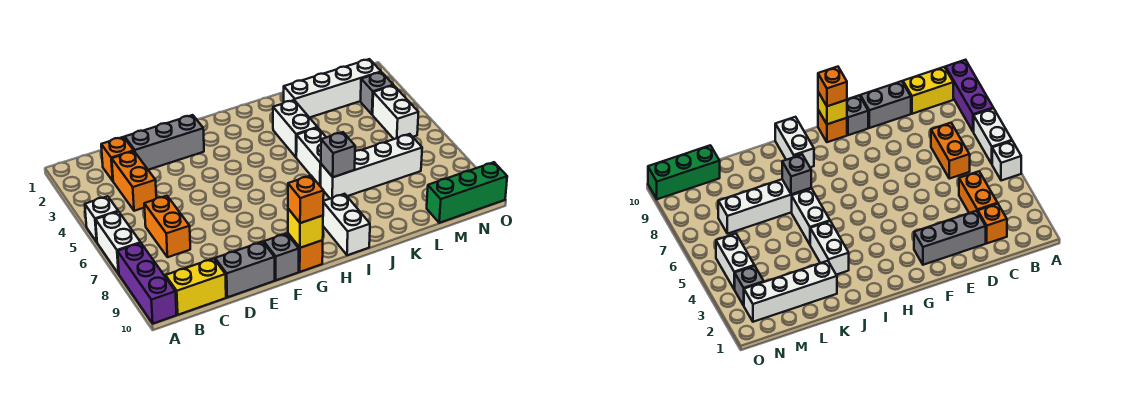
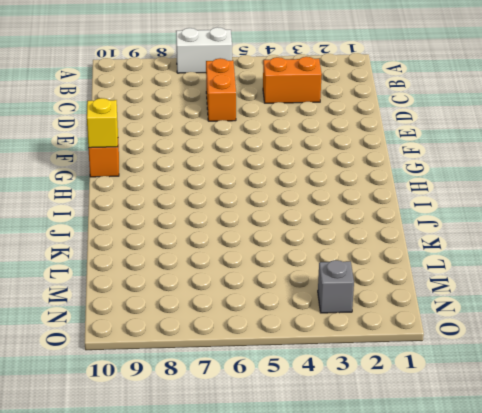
orange brick C6:D6 level 1 -> orange brick C6:C7 level 1
none -> white brick A5 level 1
none -> purple brick A8:A10 level 1
none -> yellow brick B10:C10 level 1

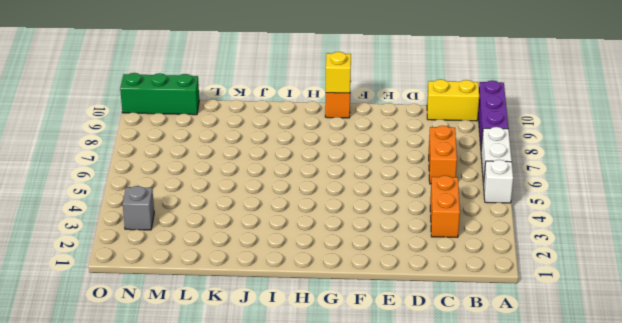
none -> orange brick C2 level 1
none -> grey brick D2:F2 level 1
none -> grey brick D10:E10 level 1

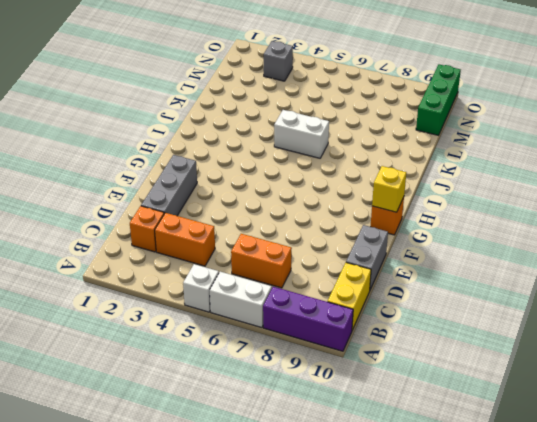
none -> grey brick F10 level 1
none -> white brick I9:I10 level 1
none -> white brick J3:J4 level 1

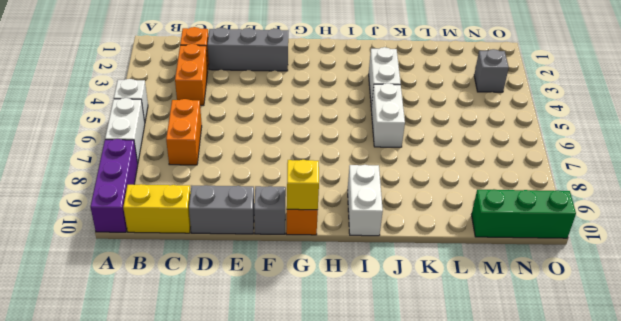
none -> white brick J7:M7 level 1
none -> white brick K2:N2 level 1
none -> white brick N4:N5 level 1

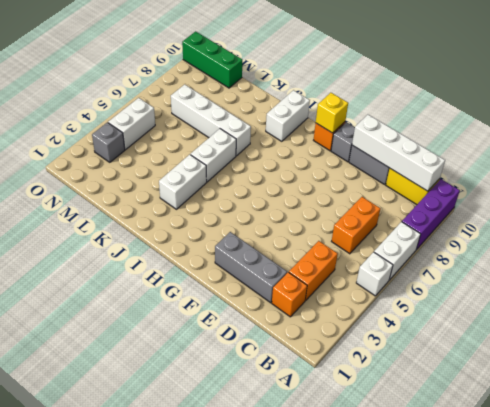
white brick B10:E10 level 2 -> white brick K2:N2 level 1
none -> grey brick J7 level 2
none -> orange brick G10 level 3

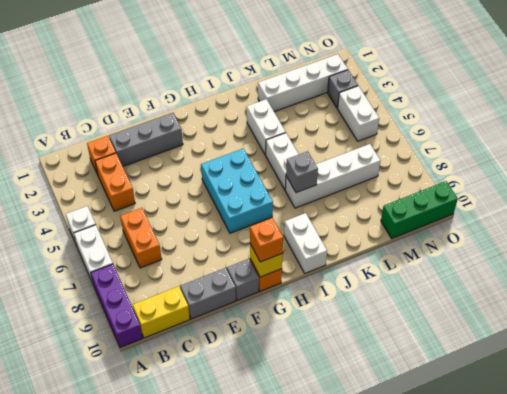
cyan brick G5:H7 level 1 -> none

